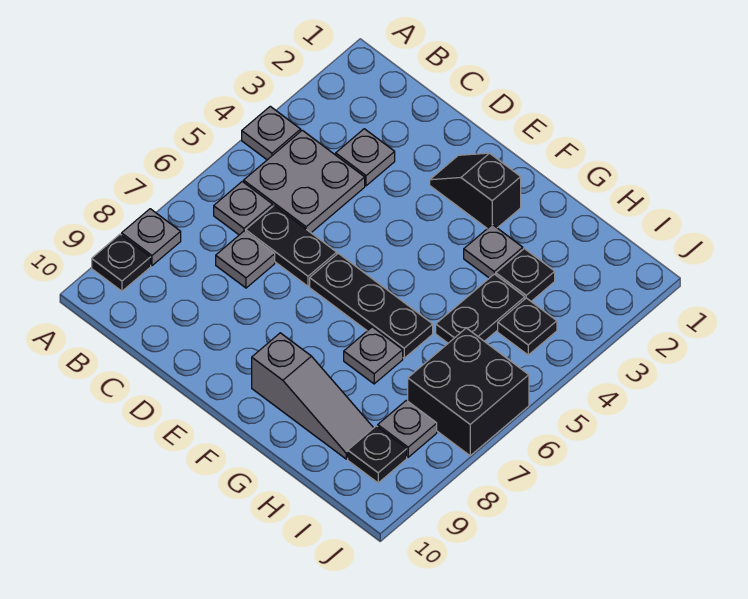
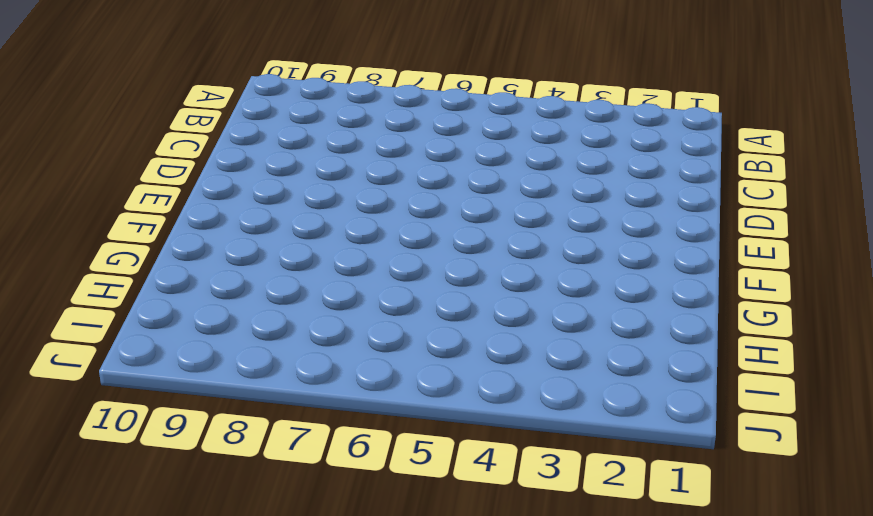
none -> grey plate A4 level 1
none -> grey plate A8 level 1
none -> black plate A9 level 1

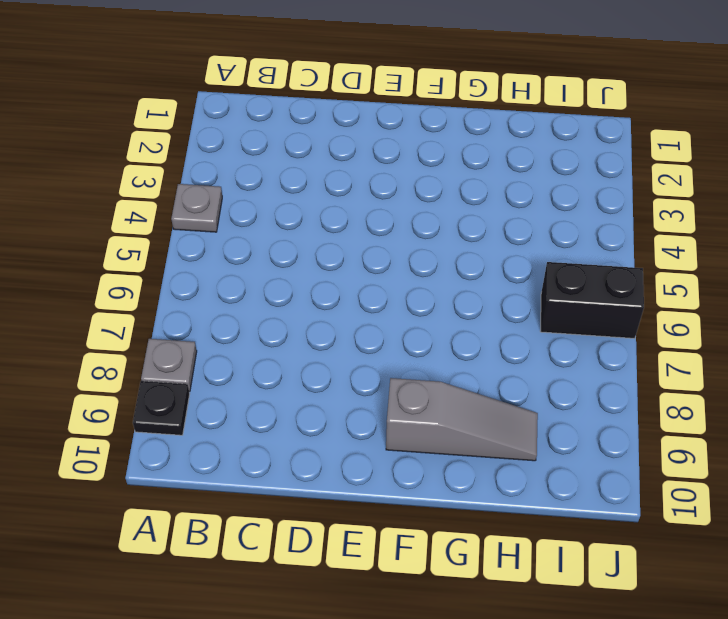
black brick I6:J6 level 1 -> black brick I6:J7 level 1
none -> grey plate B4:C5 level 1
none -> grey plate B6 level 1
none -> grey plate C3 level 1

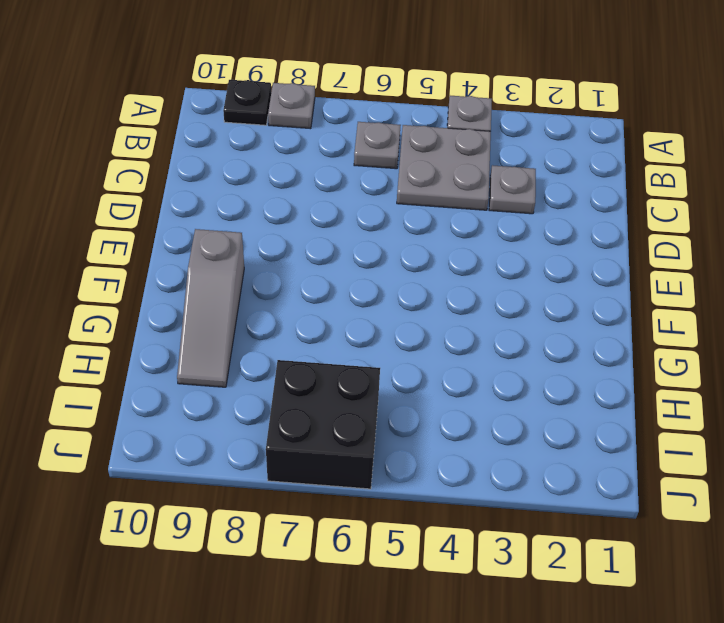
none -> black plate C6:D6 level 1
none -> grey plate C7 level 1
none -> black slope E2:F2 level 1 top F

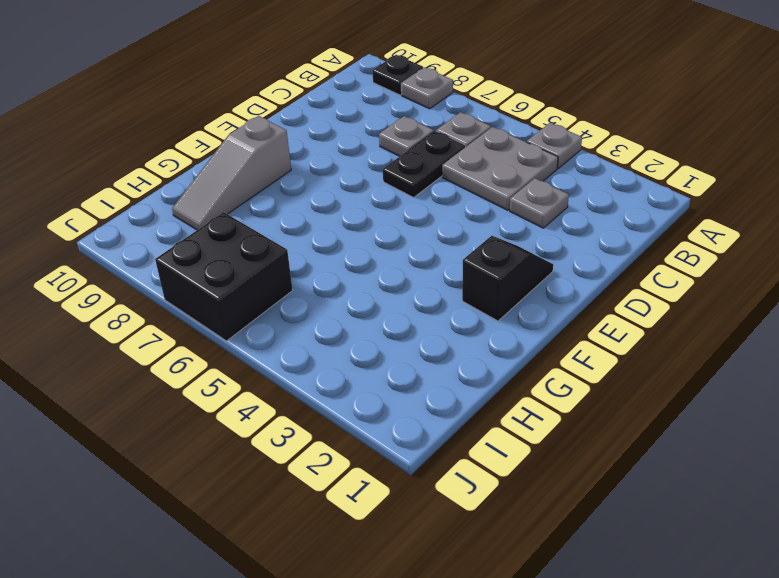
none -> black plate E6:G6 level 1
none -> grey plate G3 level 1
none -> grey plate G7 level 1

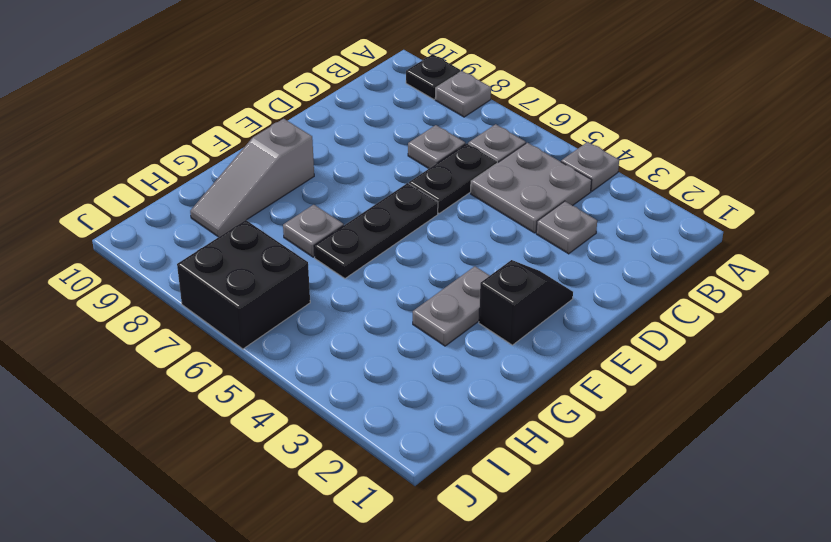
grey plate F3:G3 level 1 -> grey plate G3 level 1
none -> black plate H3 level 1
none -> black plate H4:H5 level 1
none -> black plate I4 level 1

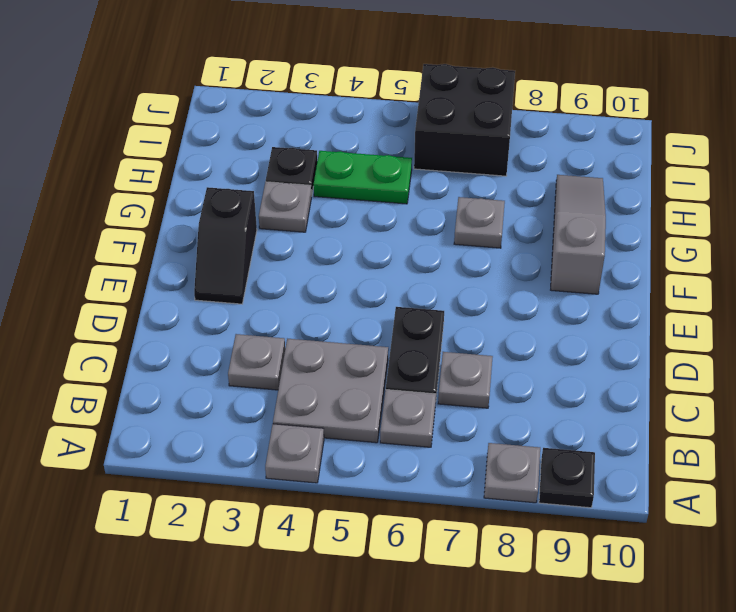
green plate H4:H5 level 1 -> black plate H4:H5 level 1
none -> black plate E6:G6 level 1
none -> black plate I4 level 1
none -> grey plate I8 level 1

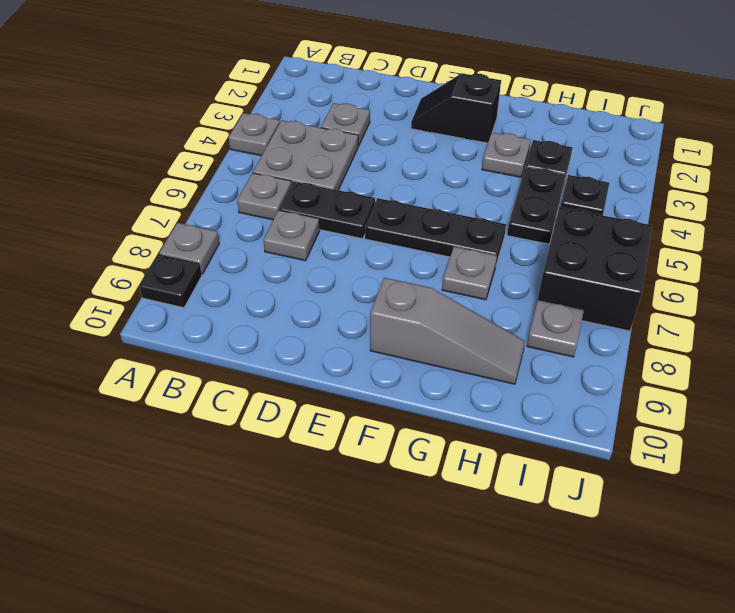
none -> black plate I9 level 1

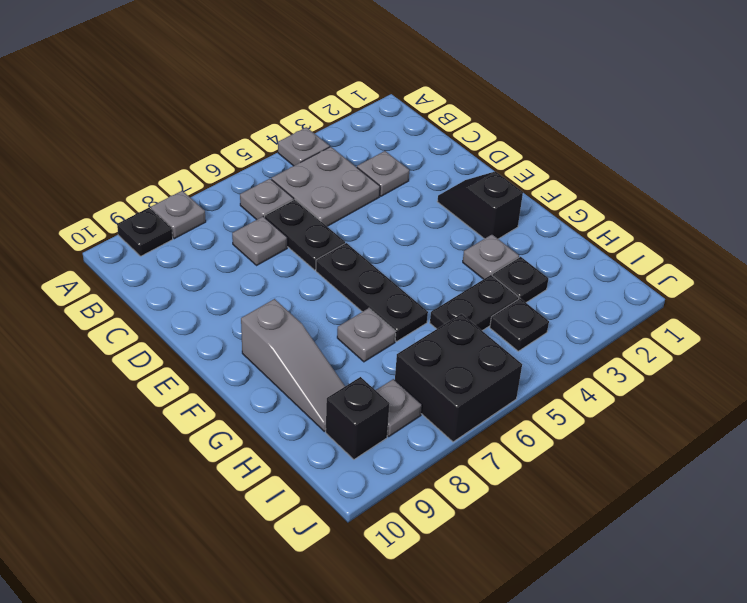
black brick I9 level 1 -> black plate I9 level 1

